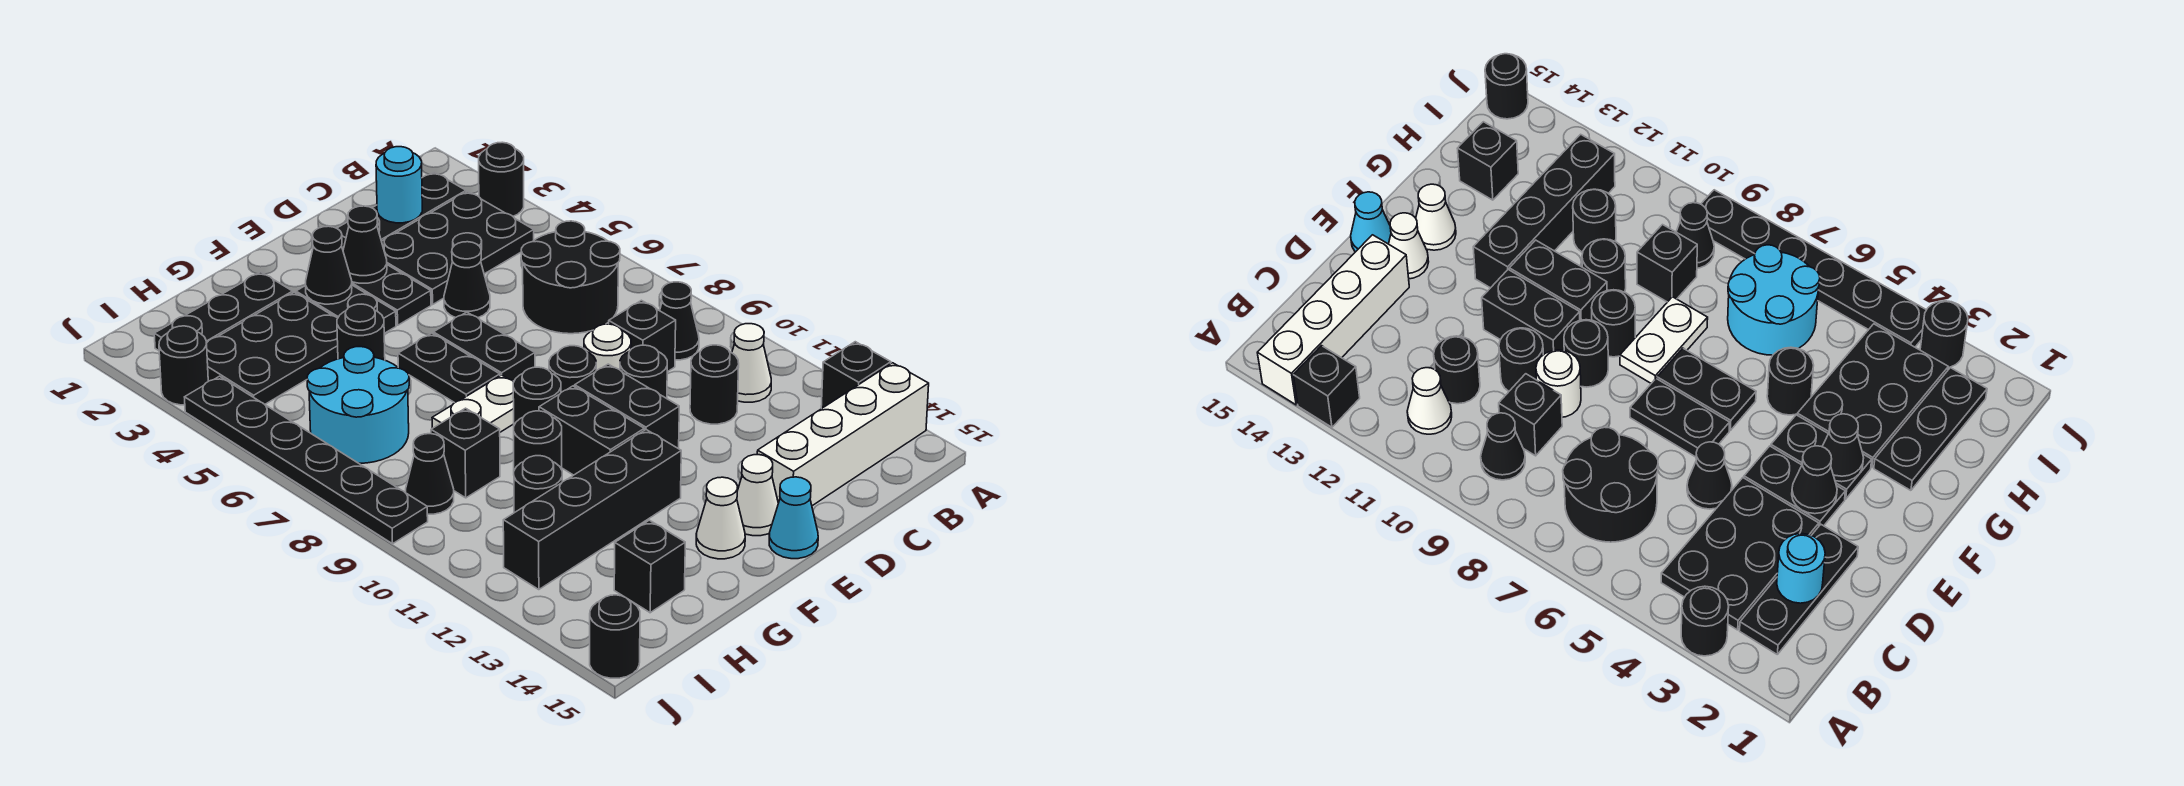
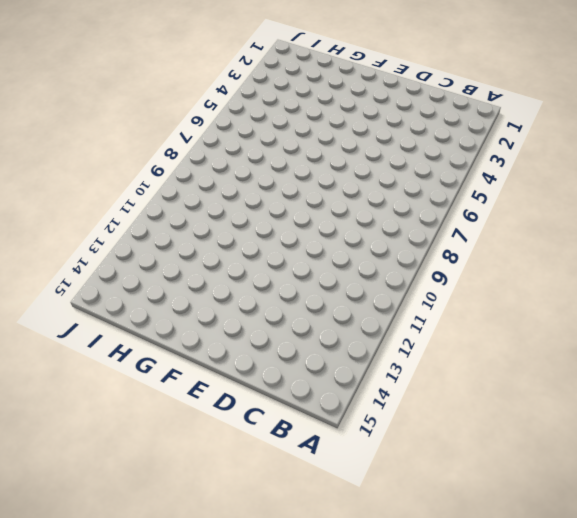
none -> black round brick A3 level 1
none -> black brick A13 level 1
none -> white brick A14:D14 level 1
none -> black plate B2:D2 level 1

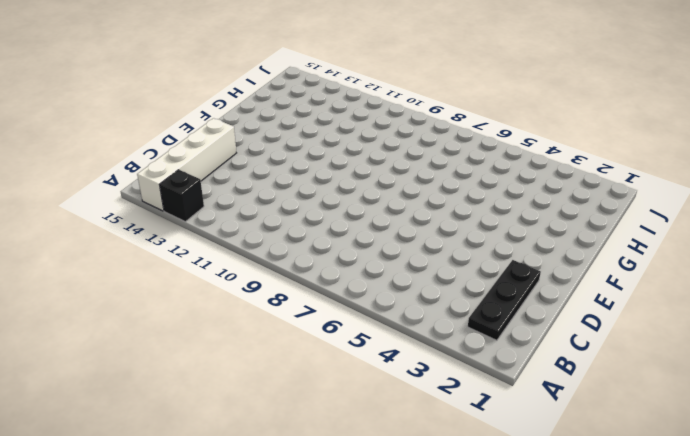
none -> black round brick A3 level 1
none -> black plate B3:D4 level 1
none -> black round brick B6:C7 level 1
none -> black cone B9 level 1

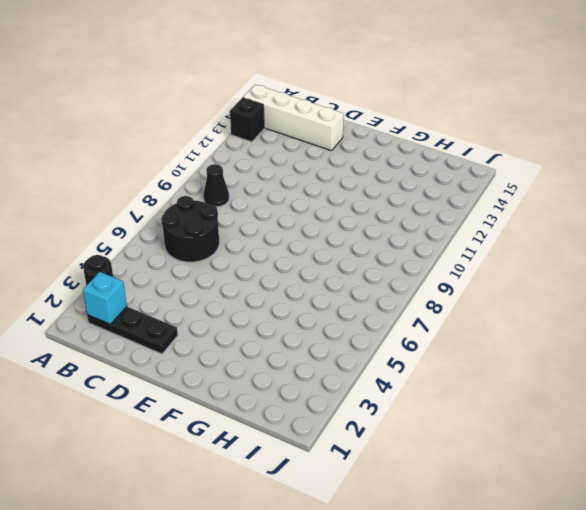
cyan brick B2 level 2 -> none
none -> black plate B3:D4 level 1
none -> white cone B11 level 1
none -> black brick C9 level 1
none -> black round brick C11 level 1

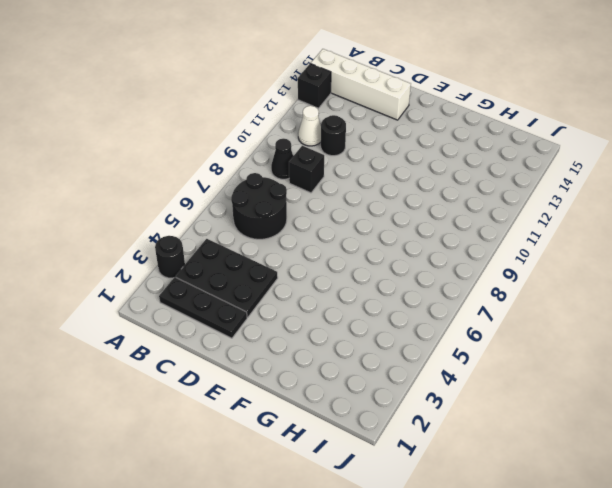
none -> black cone D5 level 1
none -> white round brick D9 level 1
none -> black round brick D10 level 1
none -> black plate E3:E4 level 1

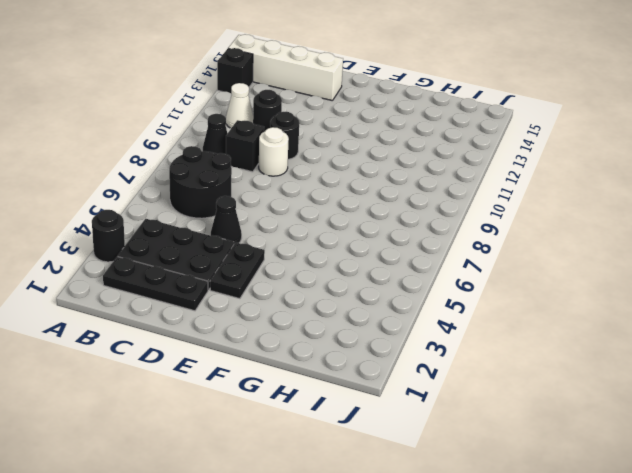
none -> black plate E6:E7 level 1
none -> black round brick E9 level 1
none -> black brick E10:E11 level 1
none -> white cone E14 level 1

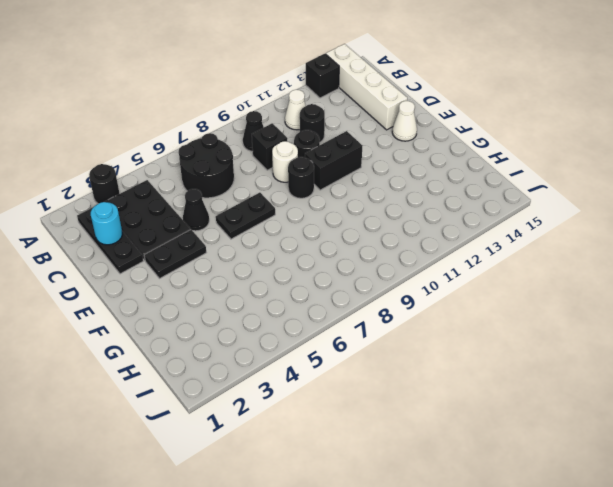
none -> cyan cone E15 level 1
none -> black plate F3:F4 level 1
none -> black plate F6:F7 level 1
none -> white plate F8:G8 level 1

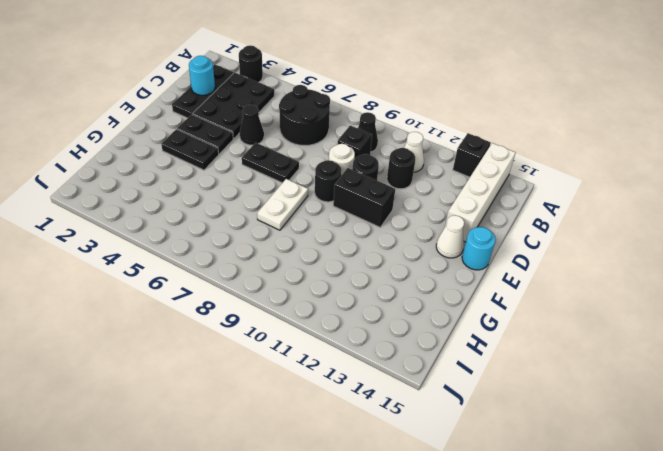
cyan round brick E15 level 1 -> cyan cone E15 level 1
none -> black plate F6:F7 level 1
none -> black round brick F9 level 1
none -> black brick F10:F11 level 1
none -> black brick F12:I12 level 1

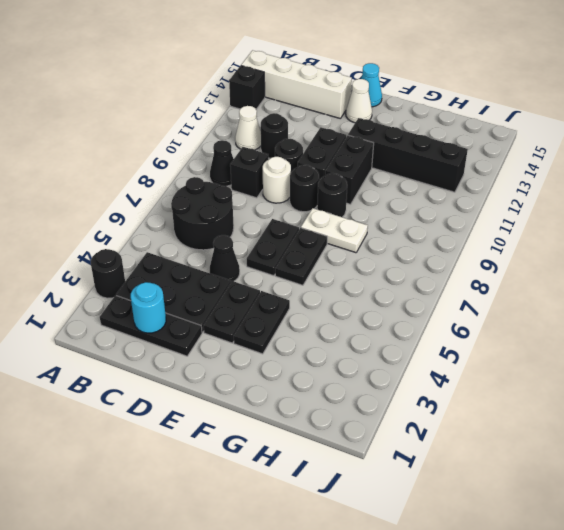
none -> white cone F14 level 1
none -> black plate G2:I2 level 1
none -> black plate G3:I4 level 1
none -> black round brick G5 level 1

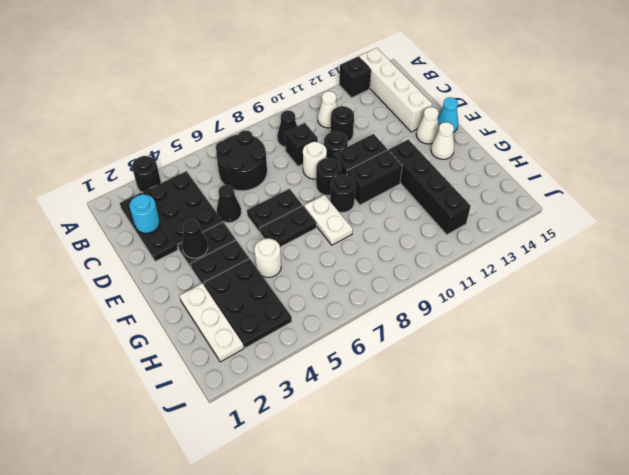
white plate G2:I2 level 1 -> black plate G2:I2 level 1
white round brick G5 level 1 -> black round brick G5 level 1
none -> black round brick G10 level 1
none -> cyan round brick H6:I7 level 1
none -> black brick H9 level 1
none -> black round brick H11 level 1

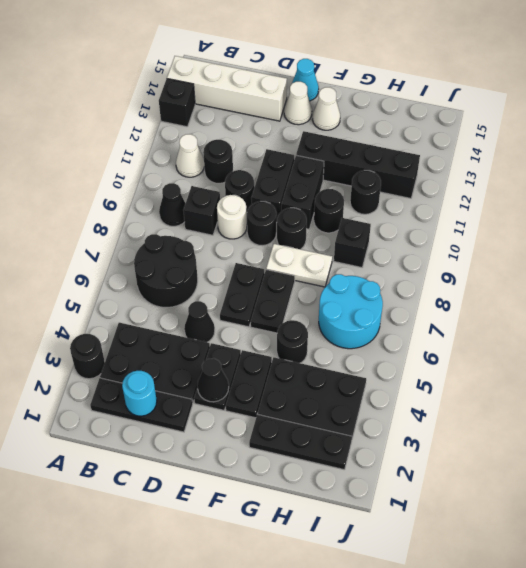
none -> black brick H14 level 1
none -> black cone I9 level 1
none -> black round brick J3 level 1
none -> black plate J4:J9 level 1

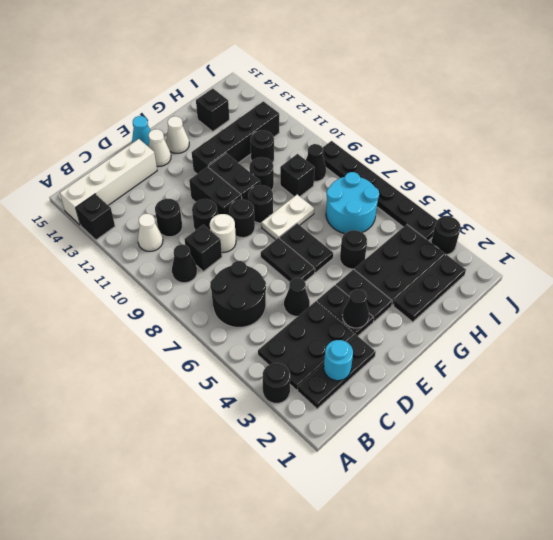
none -> black round brick J15 level 1
none -> black cone F3 level 2

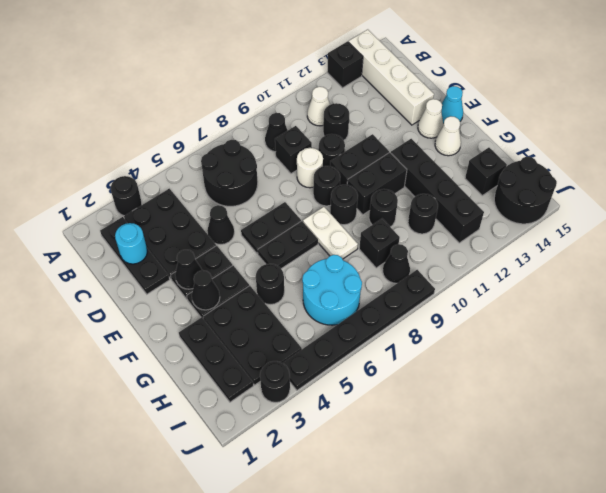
black round brick I14:J15 level 1 -> black round brick J15 level 1

